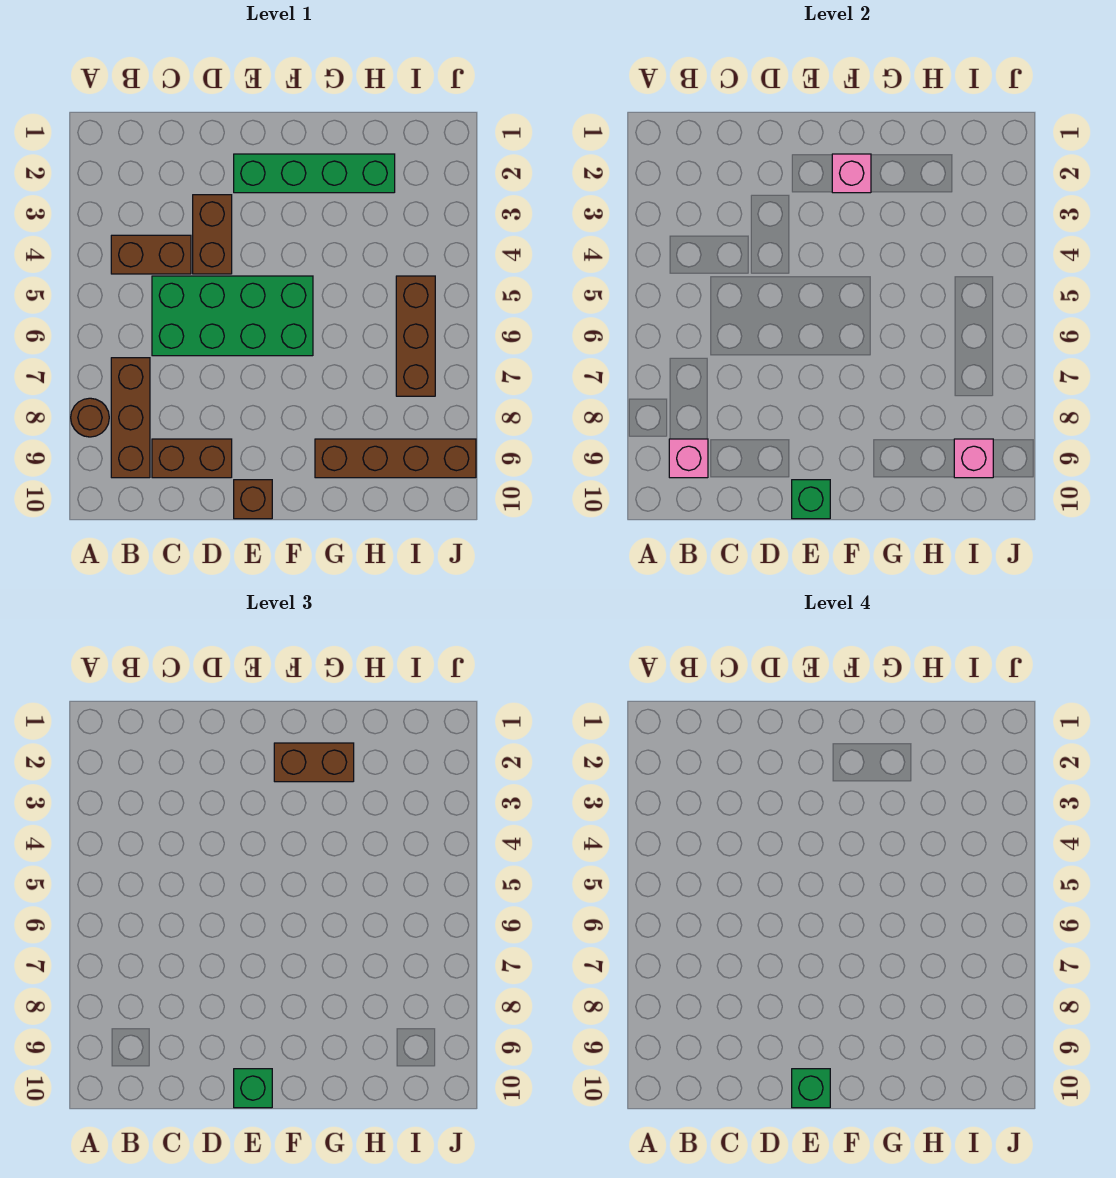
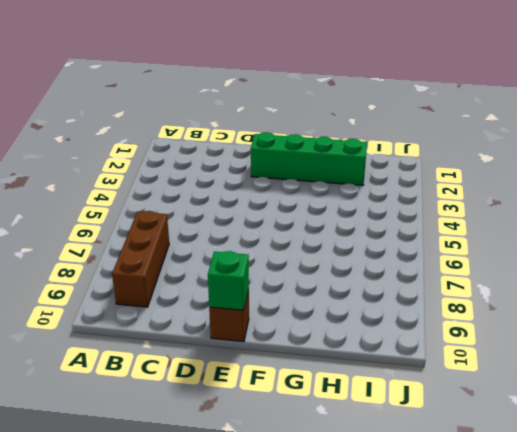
none -> brown round brick A8 level 1
none -> brown brick B4:C4 level 1
none -> green brick C5:F6 level 1

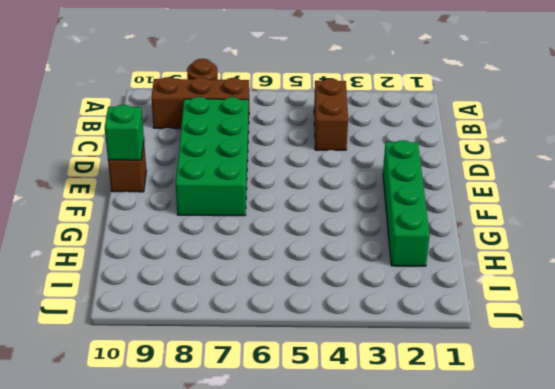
green brick C7:F8 level 1 -> green brick C5:F6 level 1
none -> brown brick C9:D9 level 1
none -> brown brick D3:D4 level 1
none -> brown brick G9:J9 level 1

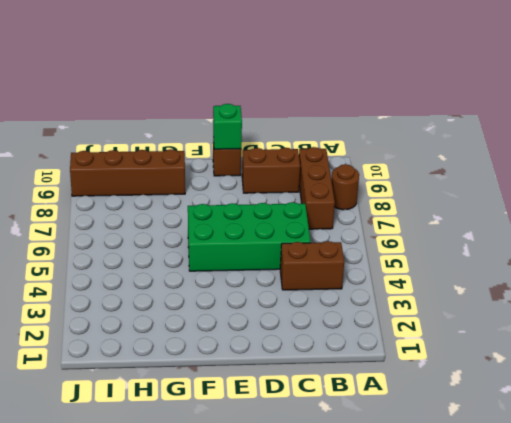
none -> brown brick D3:D4 level 1
none -> green brick E2:H2 level 1
none -> brown brick I5:I7 level 1

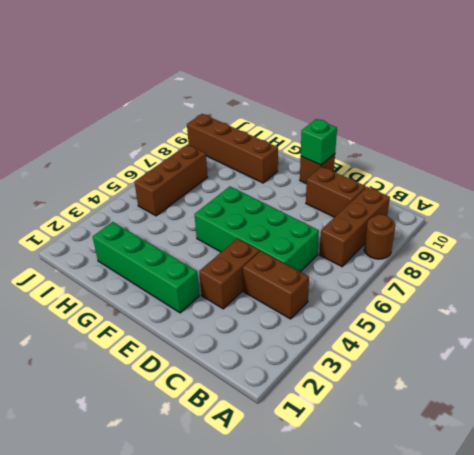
none -> pink brick B9 level 2
none -> pink brick F2 level 2
none -> pink brick I9 level 2

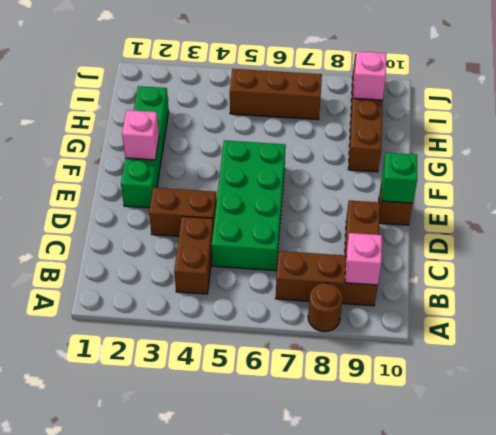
none -> green brick E10 level 3
none -> brown brick F2:G2 level 3
none -> green brick E10 level 4

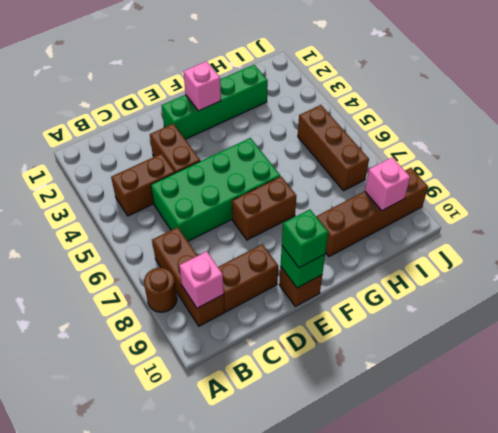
brown brick E7:F7 level 1 -> brown brick F2:G2 level 3
none -> green brick E10 level 4

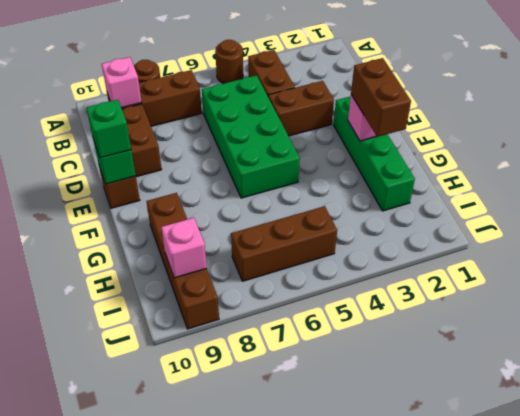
brown round brick A5 level 1 -> none
none -> green brick E10 level 4

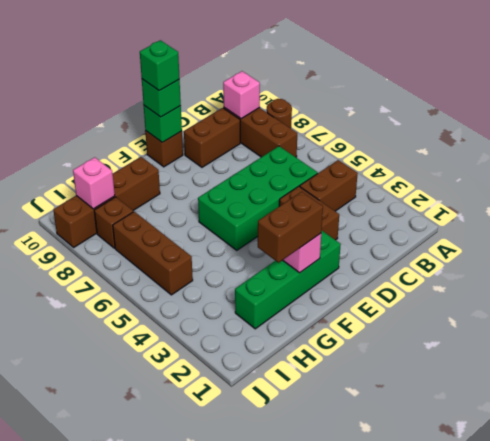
brown brick I8 level 1 -> none

